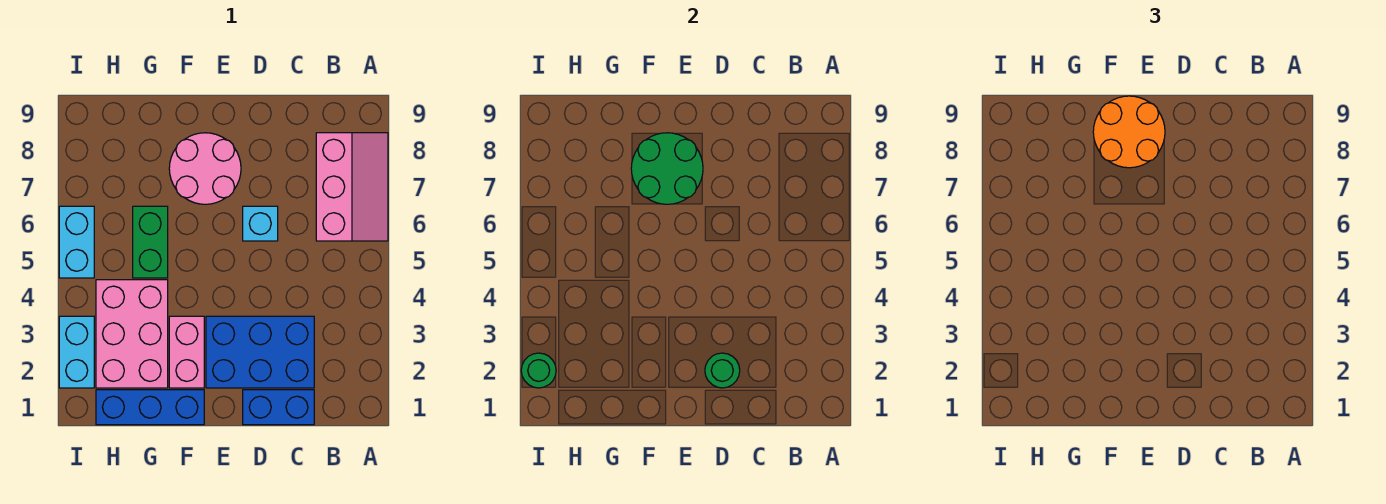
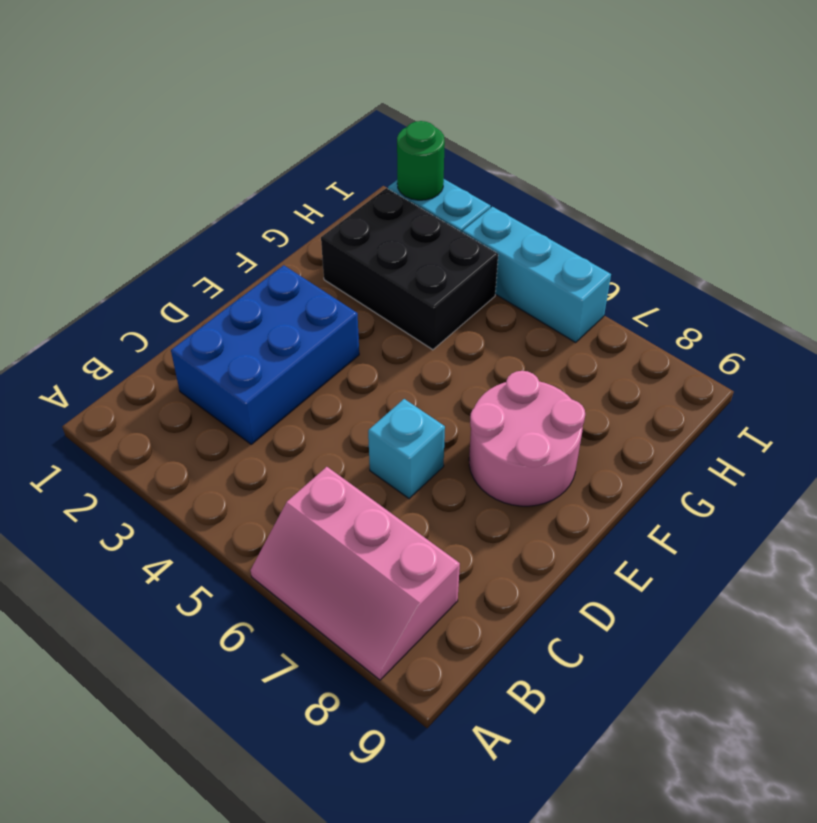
black brick G2:H4 level 1 -> pink brick G2:H4 level 1
cyan brick I4:I6 level 1 -> cyan brick I5:I6 level 1
none -> blue brick C1:D1 level 1
none -> blue brick F1:H1 level 1
none -> pink brick F2:F3 level 1

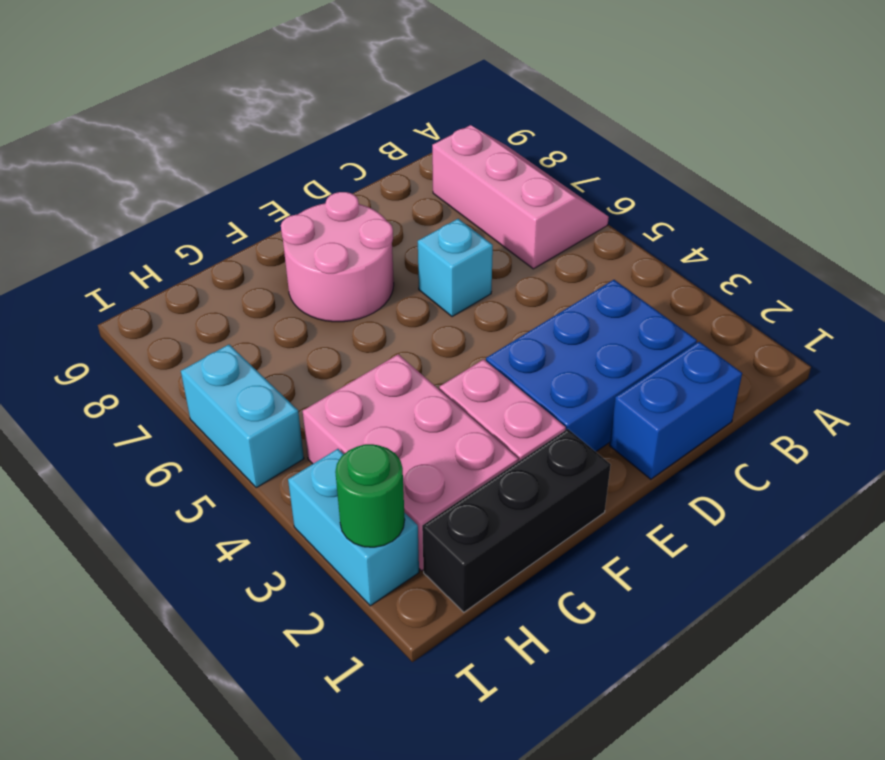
black brick F1:H1 level 1 -> blue brick F1:H1 level 1
none -> green brick G5:G6 level 1
none -> green round brick D2 level 2
none -> green round brick E7:F8 level 2

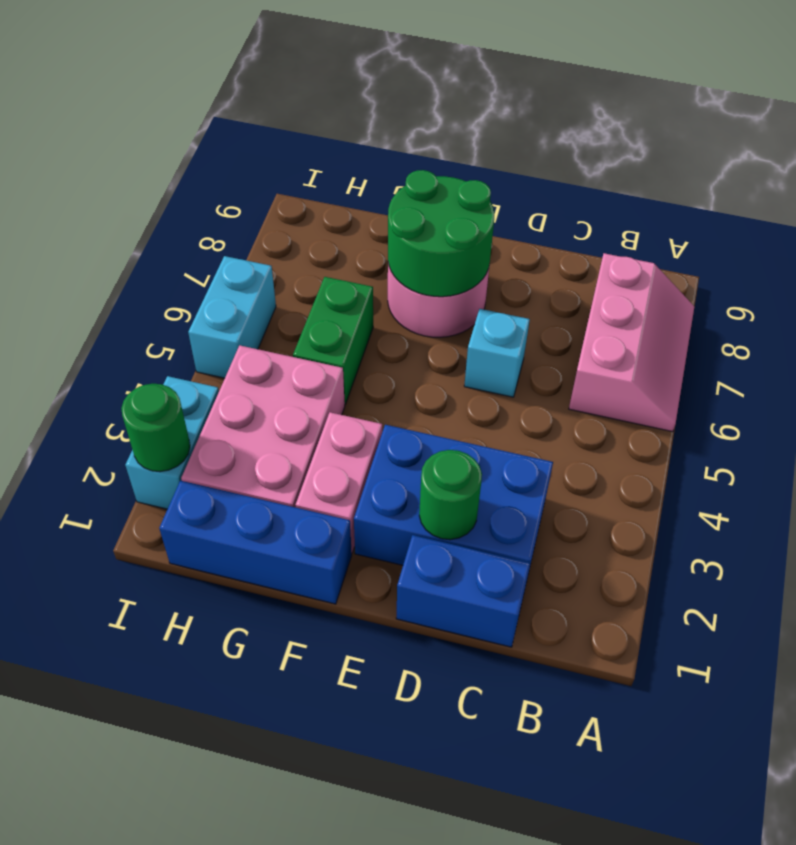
none -> orange round brick E8:F9 level 3

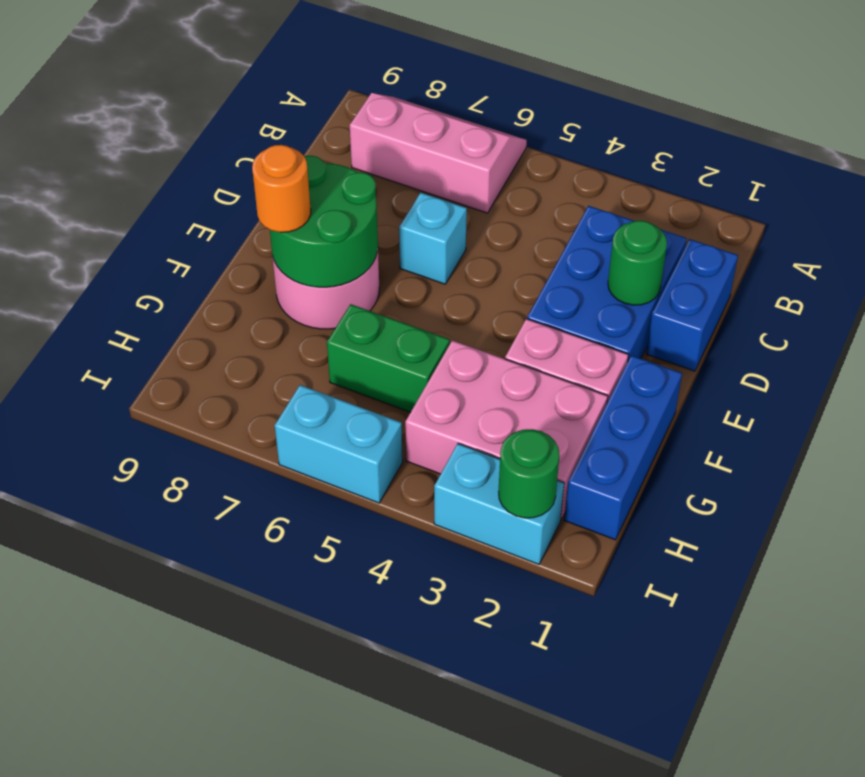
orange round brick F8 level 3 -> orange round brick E8:F9 level 3

